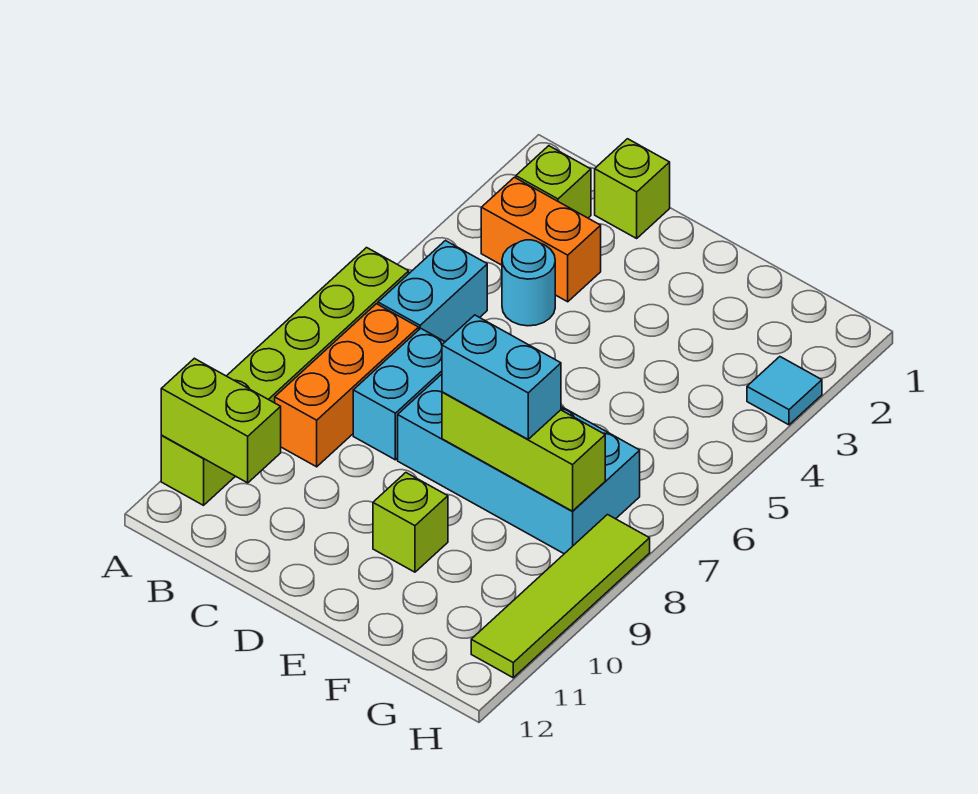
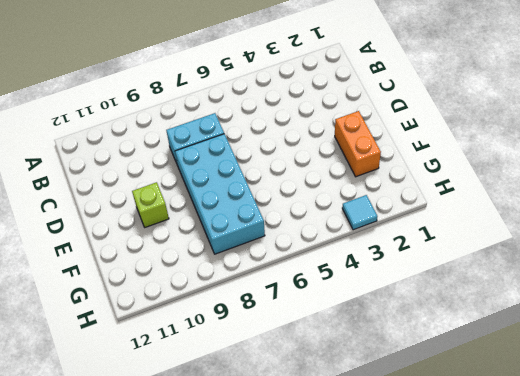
orange brick E2:F2 level 1 -> orange brick B3:C3 level 1
none -> lime brick A6:A11 level 1
none -> lime brick B2 level 1
none -> cyan brick B5:B6 level 1

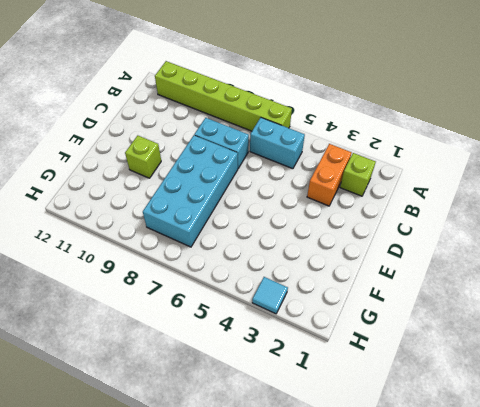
none -> orange brick B7:B9 level 1
none -> lime brick C1 level 1
none -> cyan round brick C4 level 1

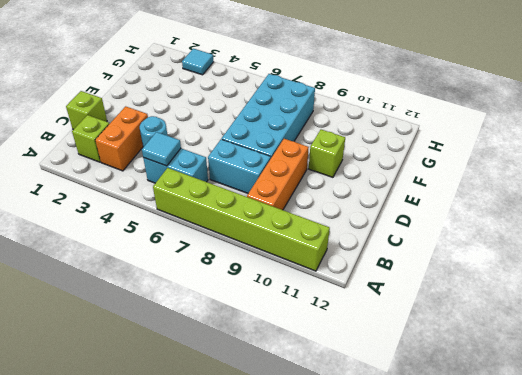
cyan tile B5 level 2 -> none
orange brick B9:D9 level 1 -> orange brick B7:B9 level 1
none -> lime tile H8:H11 level 1
none -> lime brick A11:B11 level 2
none -> lime brick E8:G8 level 2

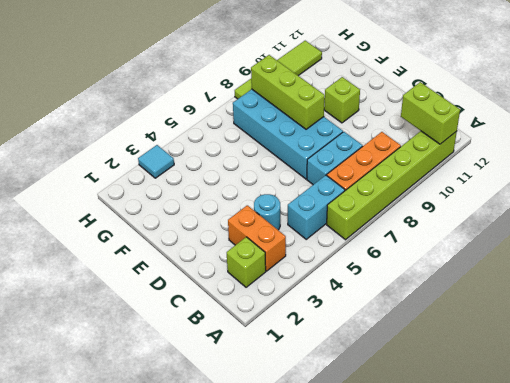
none -> lime brick C1 level 1
none -> cyan brick E8:F8 level 3

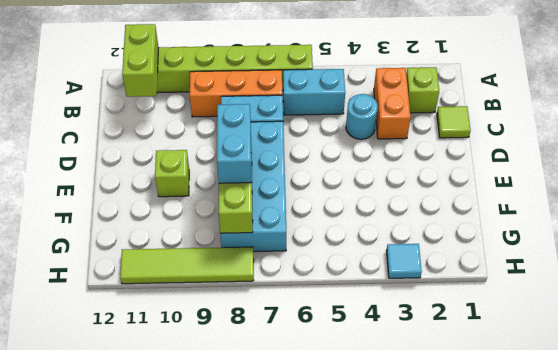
lime tile C1 level 1 -> lime brick C1 level 1

